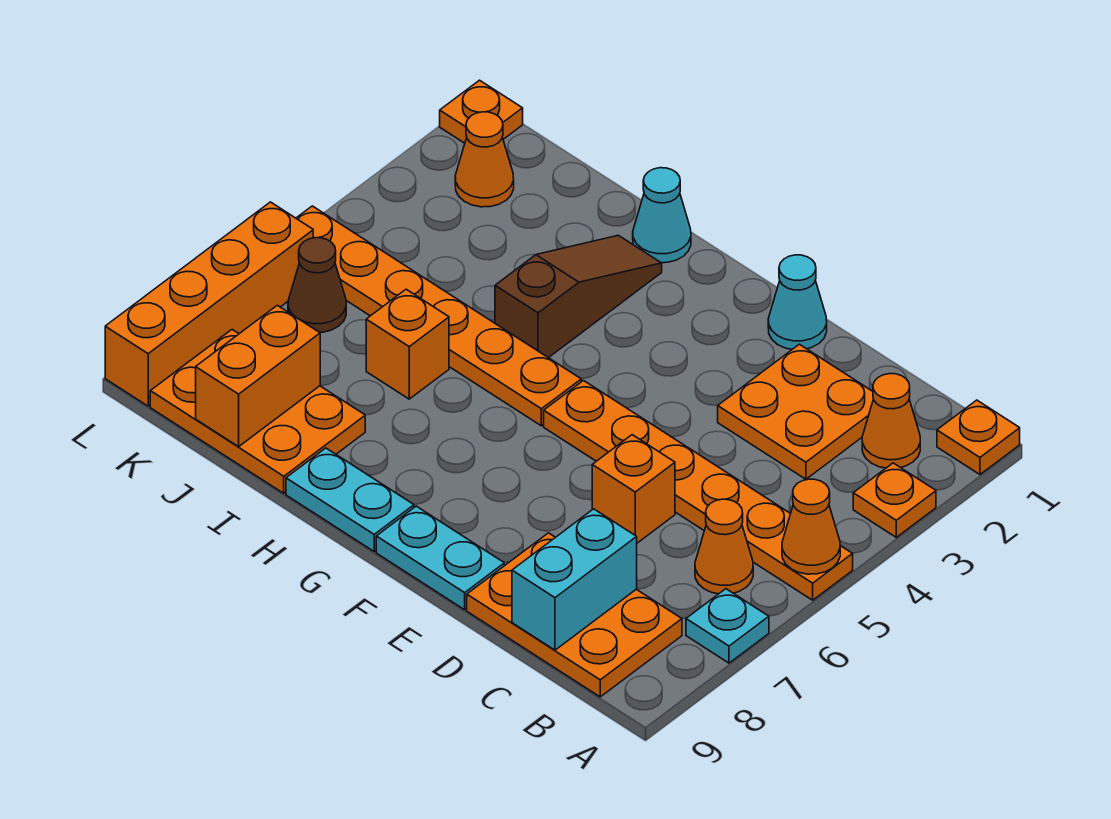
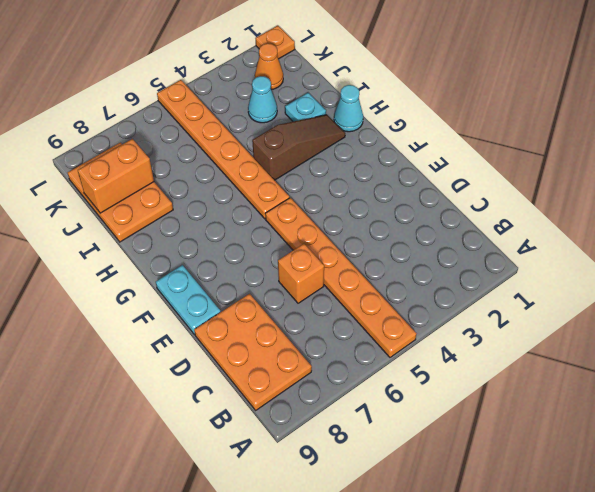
cyan plate I2 level 1 -> cyan plate A7 level 1
cyan cone J3 level 1 -> cyan cone E1 level 1
none -> orange plate A1 level 1
none -> orange plate A3 level 1
none -> orange cone B2 level 1

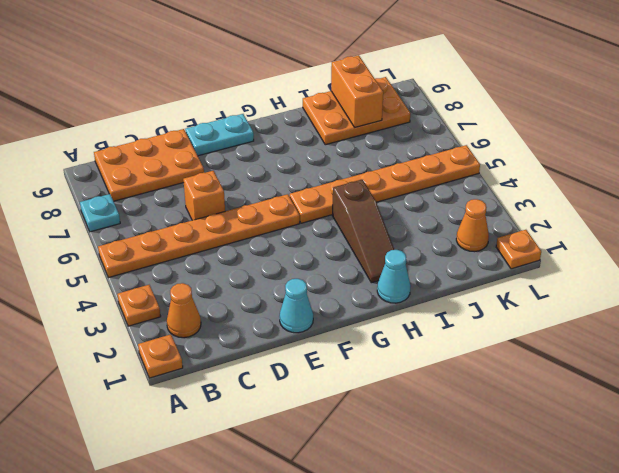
none -> orange cone B6 level 1
none -> orange plate C2:D3 level 1
none -> cyan plate G9:H9 level 1

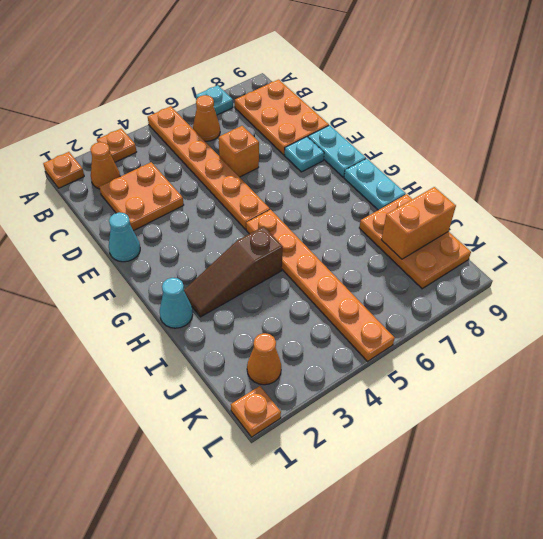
cyan plate E8 level 1 -> none
none -> orange brick I6 level 1
none -> brown cone K6 level 1
none -> orange brick L6:L9 level 1

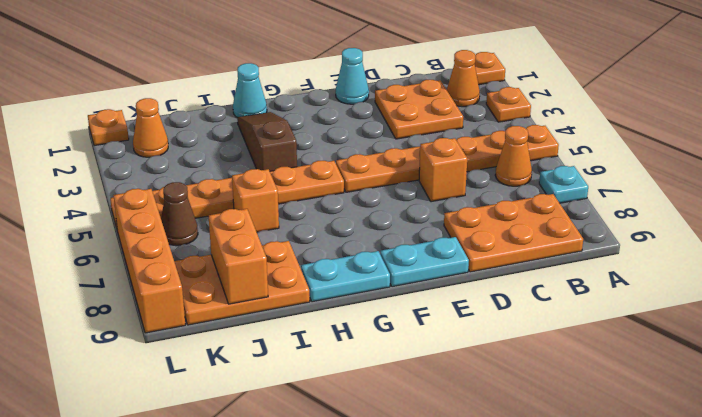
none -> orange cone A5 level 2
none -> cyan brick C8:C9 level 2

